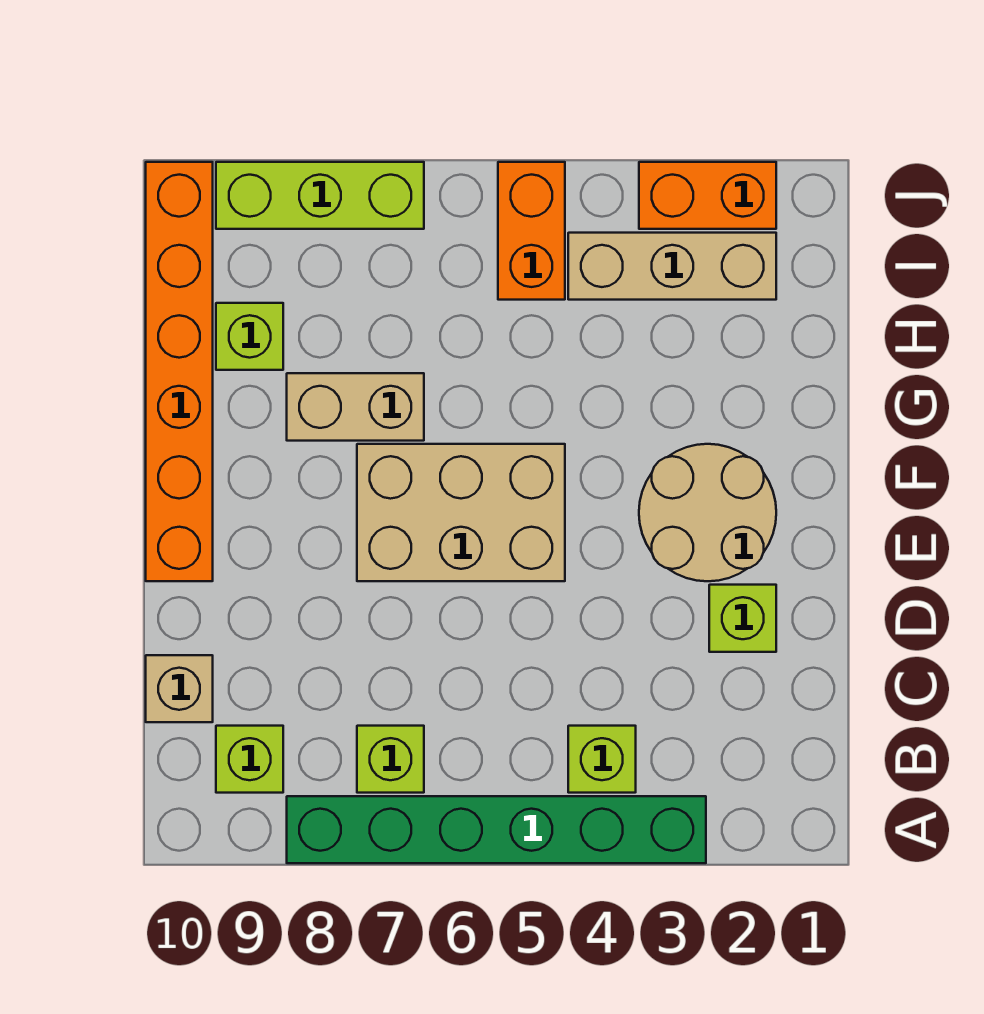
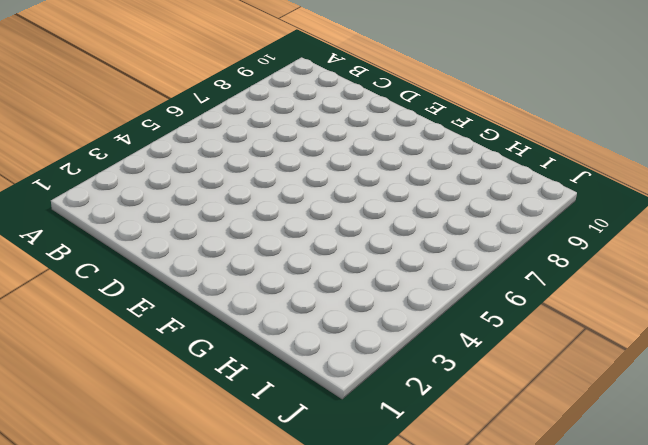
none -> green brick A3:A8 level 1
none -> lime brick B4 level 1
none -> lime brick B7 level 1

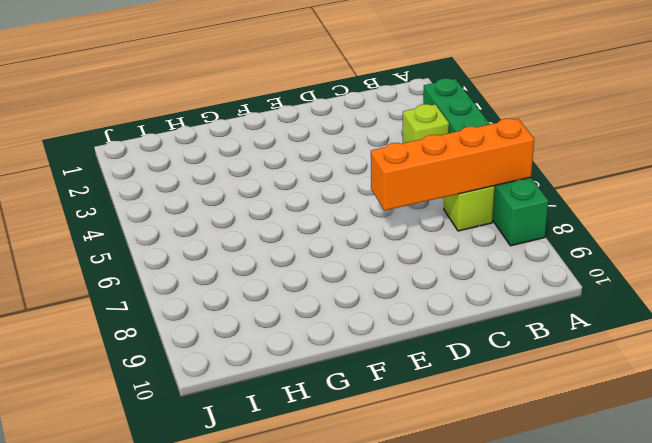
orange brick A7:D7 level 2 -> none
none -> lime brick B9 level 1
none -> tan brick C10 level 1
none -> lime brick D2 level 1

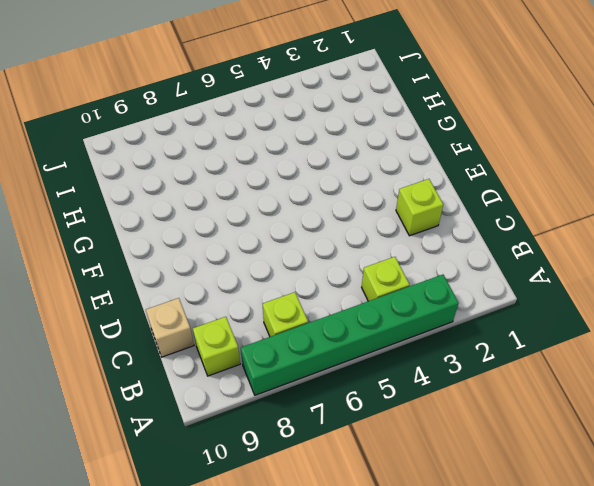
none -> tan round brick E2:F3 level 1
none -> tan brick E5:F7 level 1
none -> orange brick E10:J10 level 1

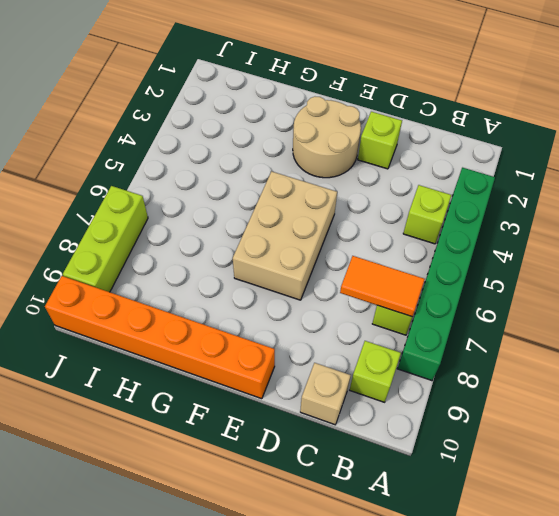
orange tile B7:C7 level 2 -> none
none -> tan brick G7:G8 level 1
none -> lime brick H9 level 1
none -> tan brick I2:I4 level 1

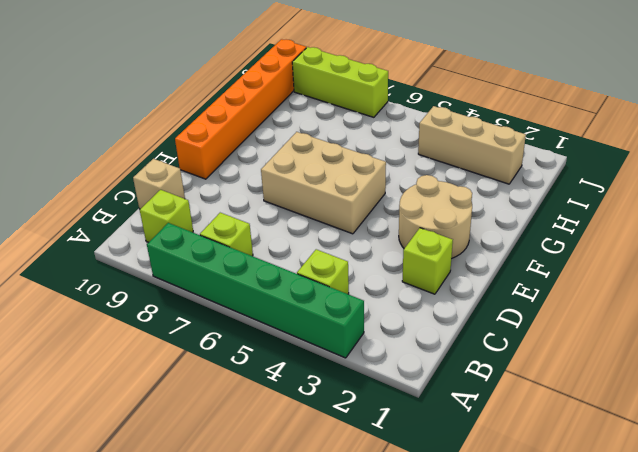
none -> tan brick G7:G8 level 1
none -> lime brick H9 level 1
none -> orange brick I5:J5 level 1

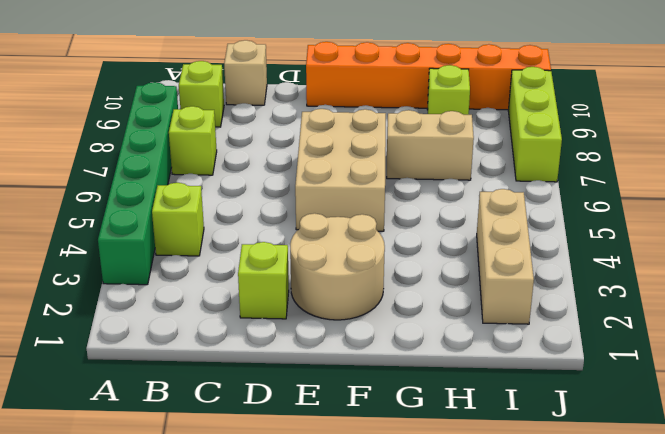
tan brick G7:H7 level 1 -> tan brick G7:G8 level 1
none -> orange brick I5:J5 level 1
none -> orange brick J2:J3 level 1

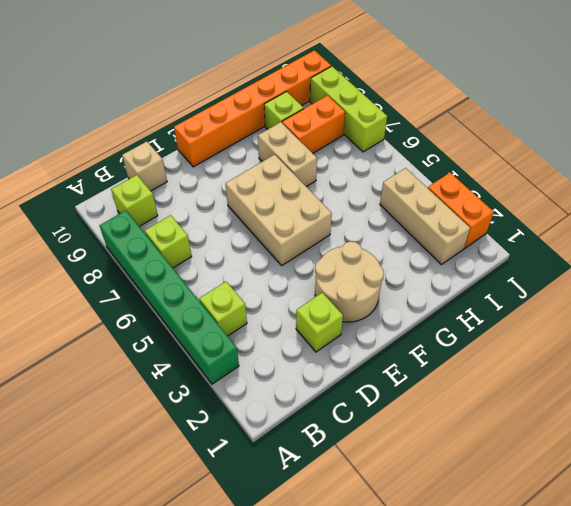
orange brick H8:I8 level 1 -> orange brick I5:J5 level 1

